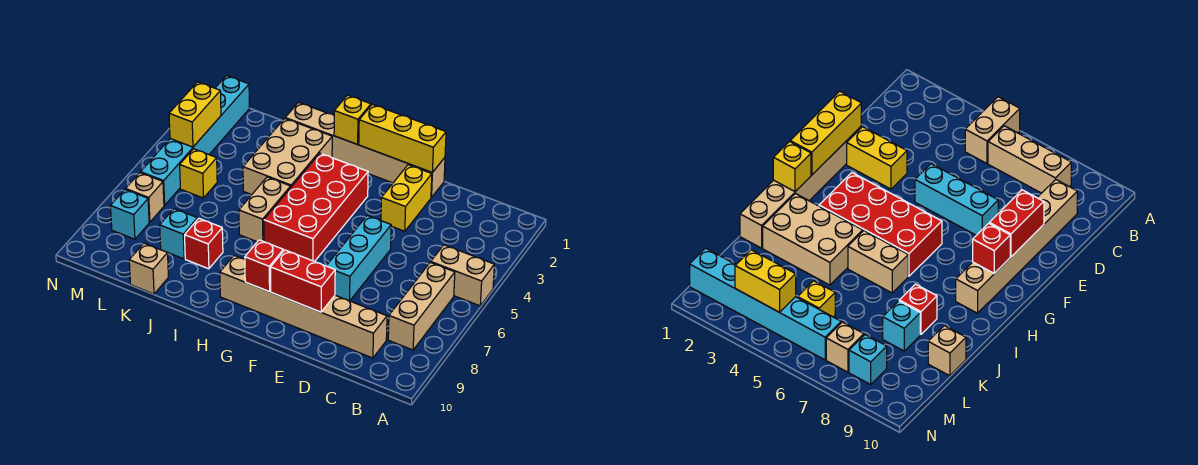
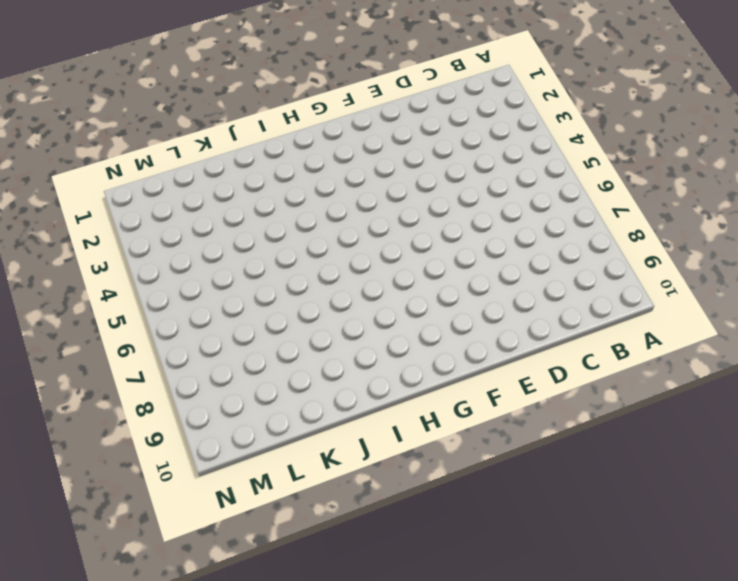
none -> tan brick A5:B5 level 1
none -> tan brick B6:B8 level 1
none -> tan brick C9:H9 level 1

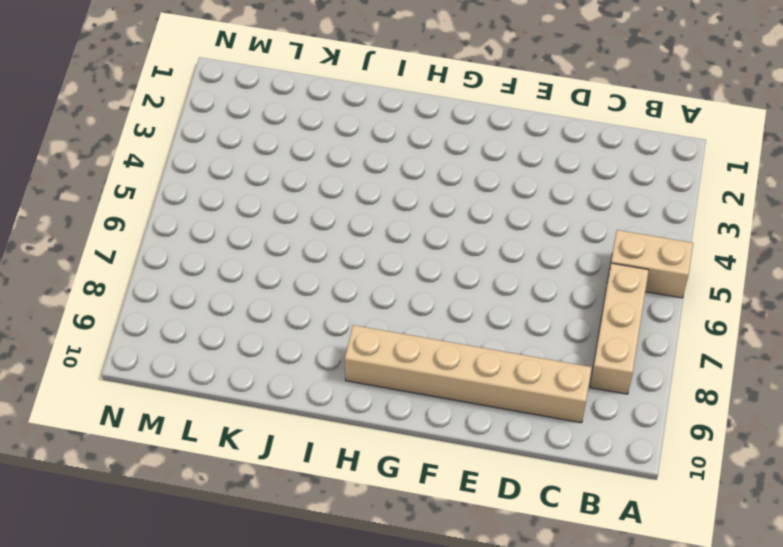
none -> tan brick E1:J1 level 1
none -> yellow brick E2:E3 level 1
none -> cyan brick E5:E7 level 1

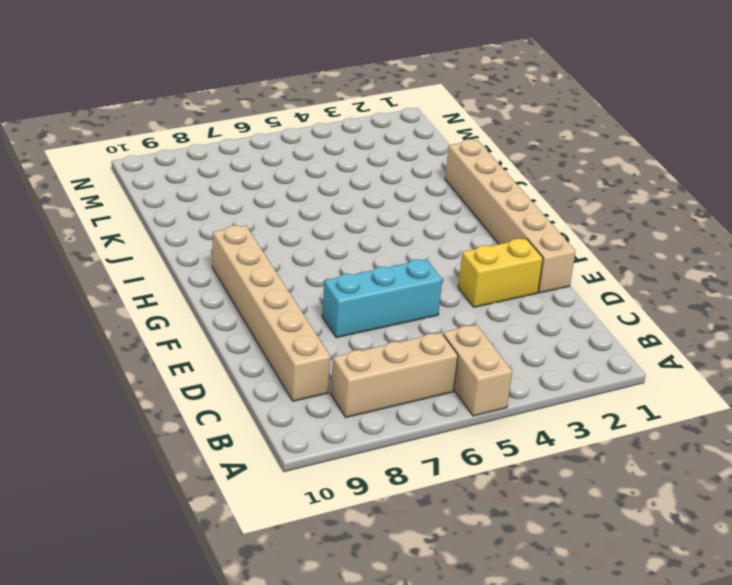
none -> red brick G3:H6 level 1
none -> tan brick I2:J4 level 1
none -> tan brick I5:I6 level 1

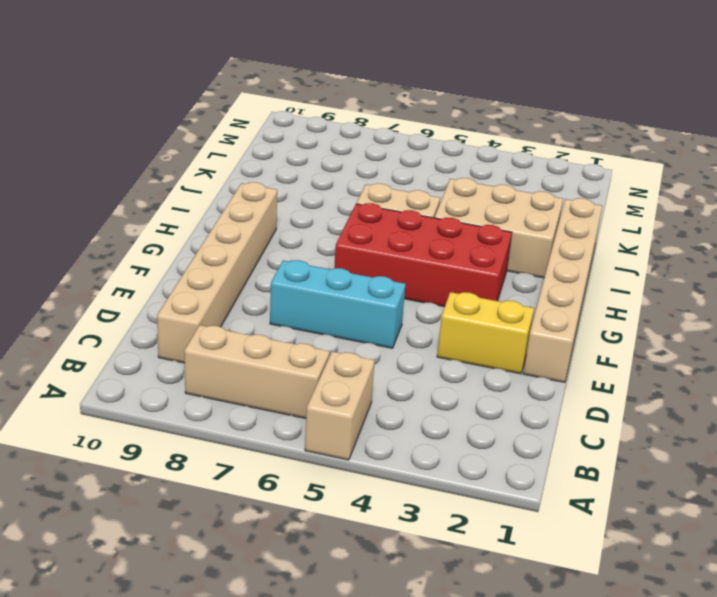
none -> red brick J8 level 1
none -> cyan brick K8 level 1
none -> tan brick K10 level 1

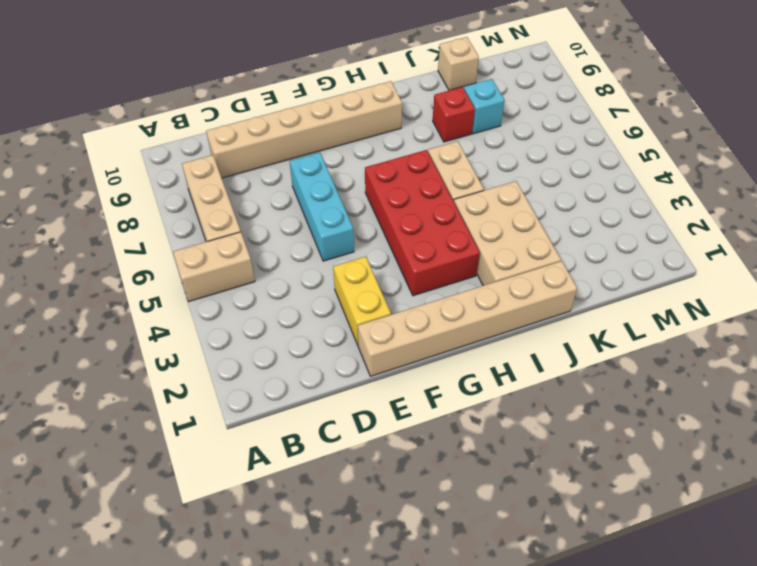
none -> yellow brick L5 level 1
none -> cyan brick M1:M6 level 1
none -> tan brick M7 level 1

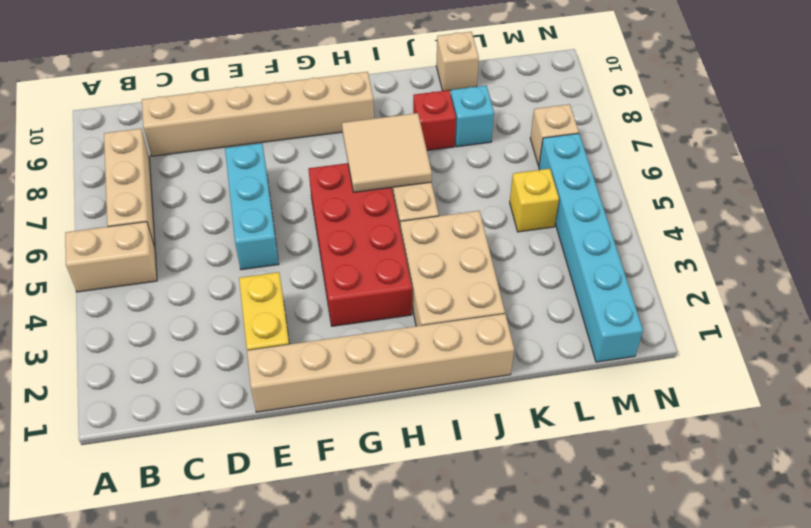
tan tile H6:I7 level 2 -> none
none -> cyan brick M8 level 1
none -> yellow brick E1:G1 level 2
none -> red brick E9:F9 level 2

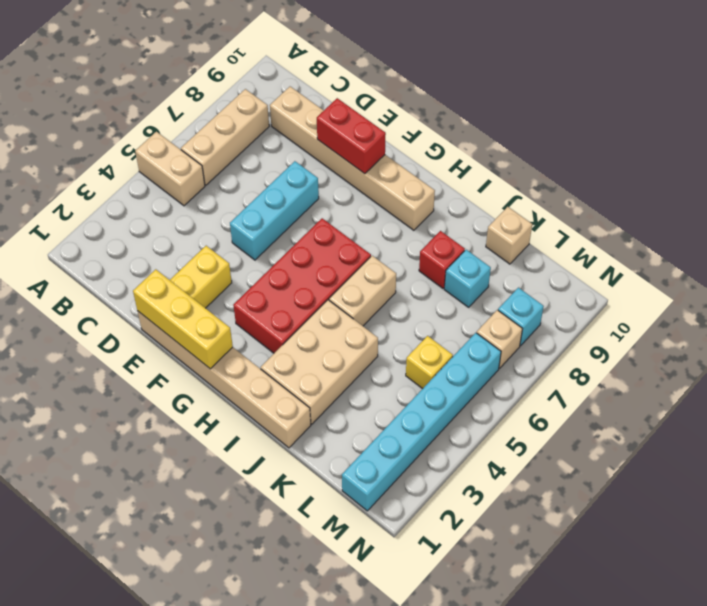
none -> red brick G9 level 2
none -> yellow brick H1 level 2
none -> yellow brick M3:M4 level 2

